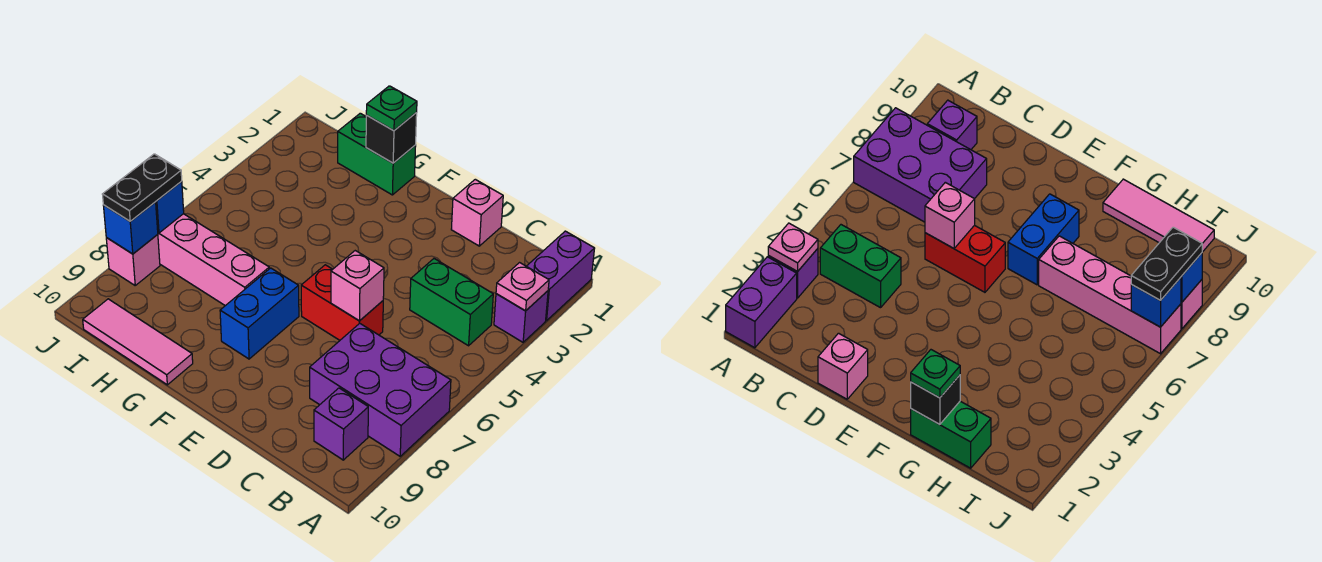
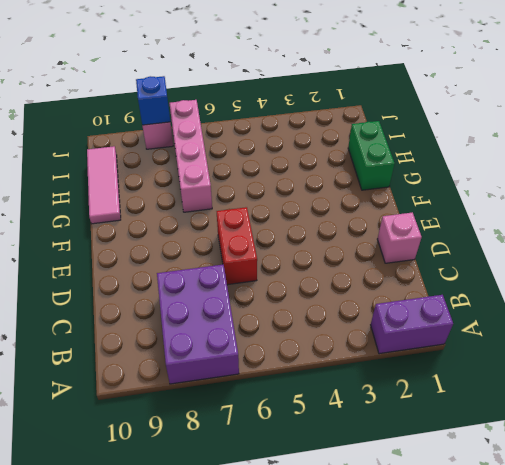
none -> purple brick A3 level 1
none -> green brick B4:C4 level 1
none -> purple brick B9 level 1

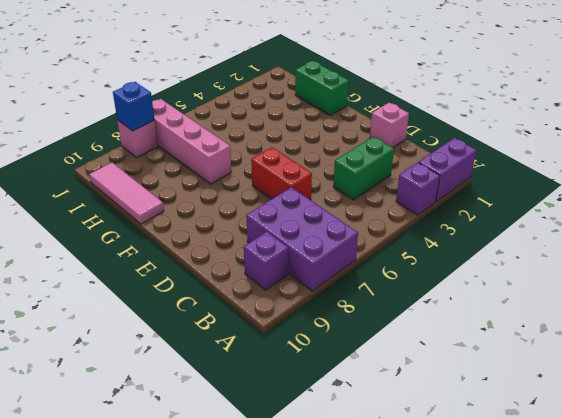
green brick C3:C4 level 1 -> green brick B4:C4 level 1
none -> blue brick F7:F8 level 1
none -> pink plate A3 level 2
none -> pink brick D6 level 2

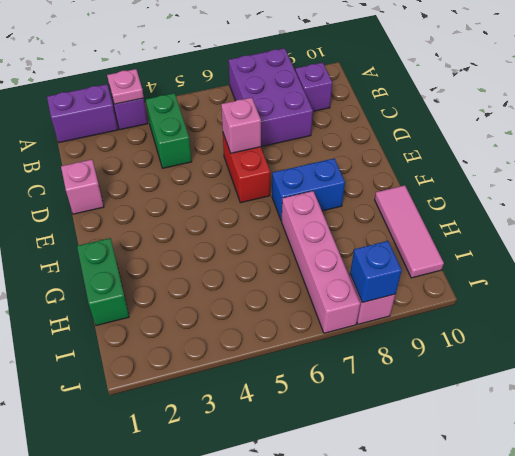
none -> black brick G1 level 2
none -> blue brick J7 level 2
none -> green plate G1 level 3

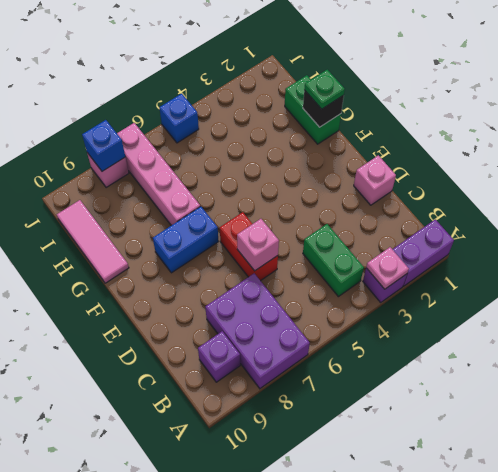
blue brick J5 level 1 -> blue brick J7 level 2
none -> black plate J7:J8 level 3

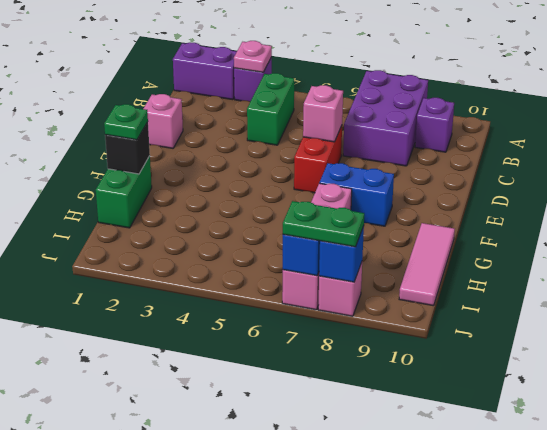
green plate J7:J8 level 3 -> black plate J7:J8 level 3

